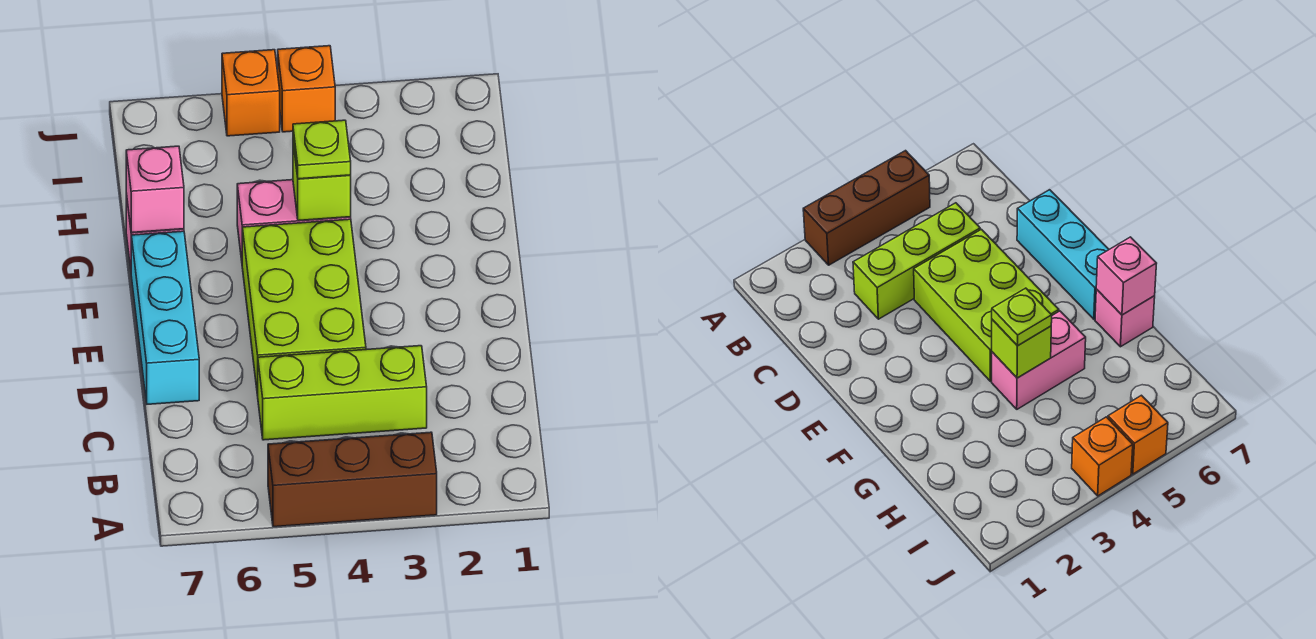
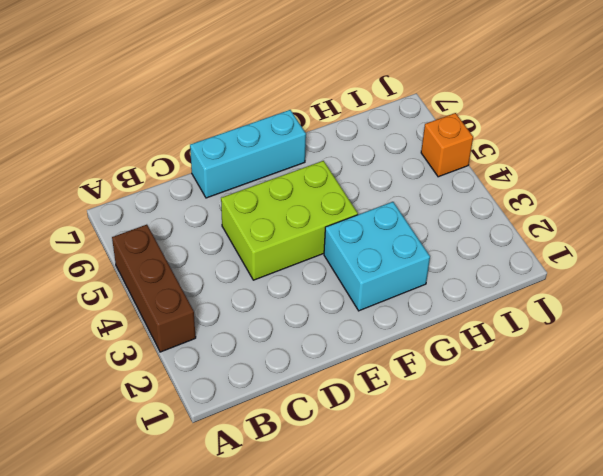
cyan brick F2:G3 level 1 -> none
none -> lime brick C3:C5 level 1
none -> pink brick G4:G5 level 1

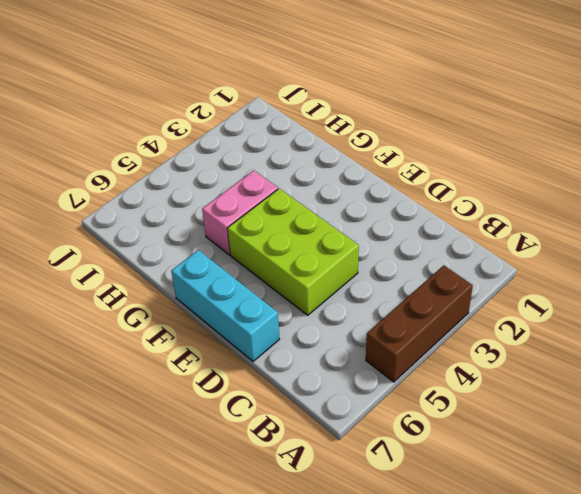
none -> lime brick C3:C5 level 1
none -> pink brick G7 level 1

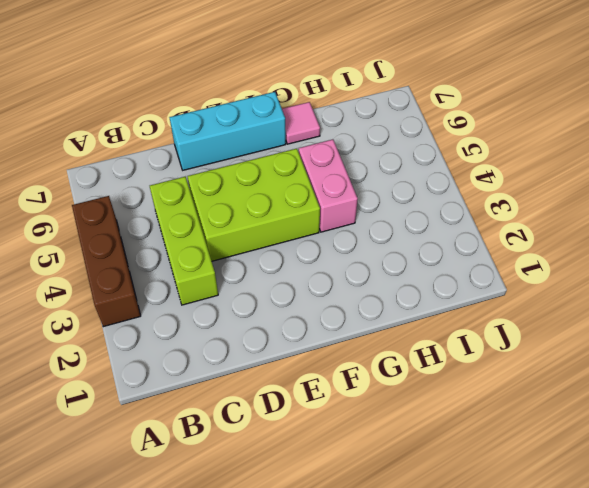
pink tile G7 level 1 -> pink brick G7 level 1
none -> orange brick J4 level 1
none -> orange brick J5 level 1

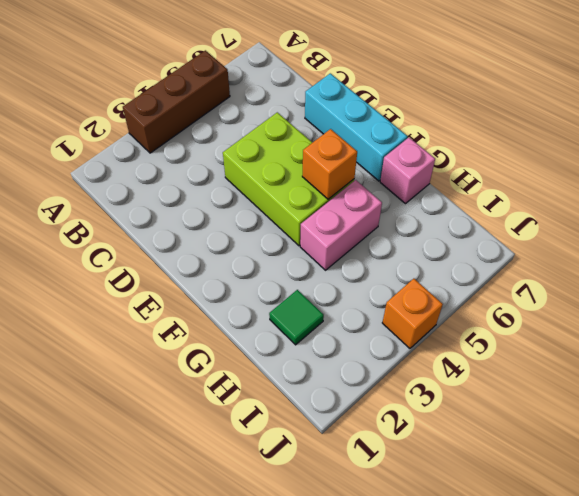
orange brick F5 level 2 -> orange brick J5 level 1
green tile H2 level 1 -> none
none -> lime brick C3:C5 level 1
none -> lime brick G4 level 2

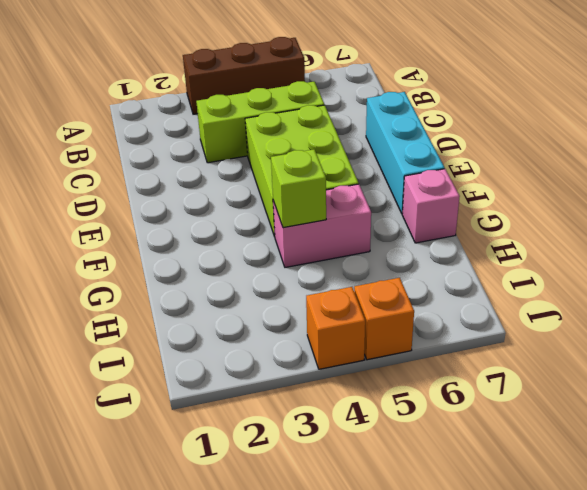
none -> pink brick G7 level 2
none -> lime plate G4 level 3

